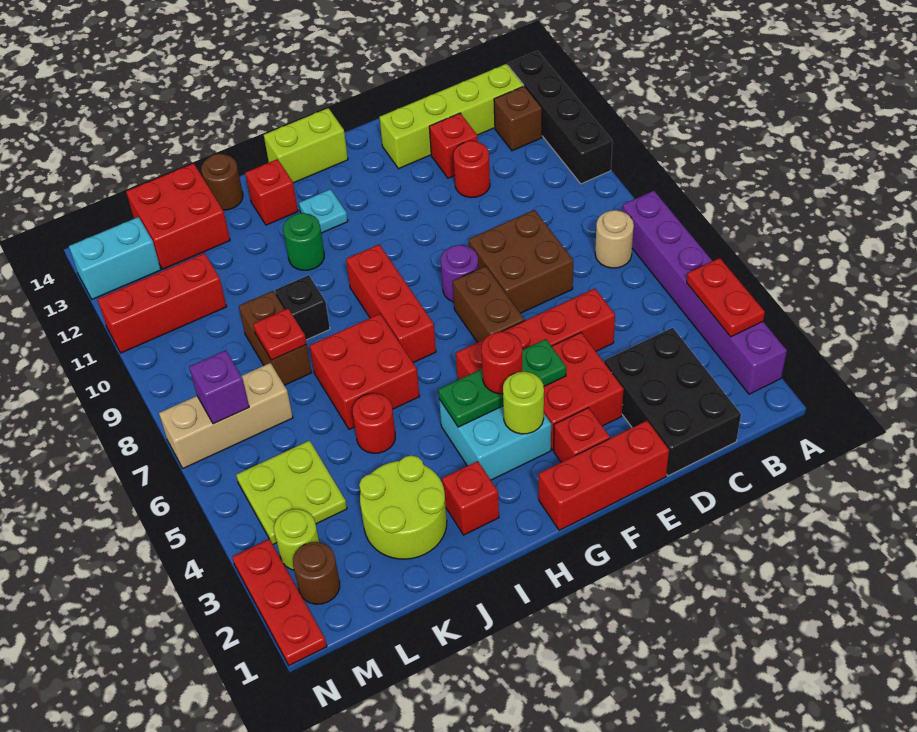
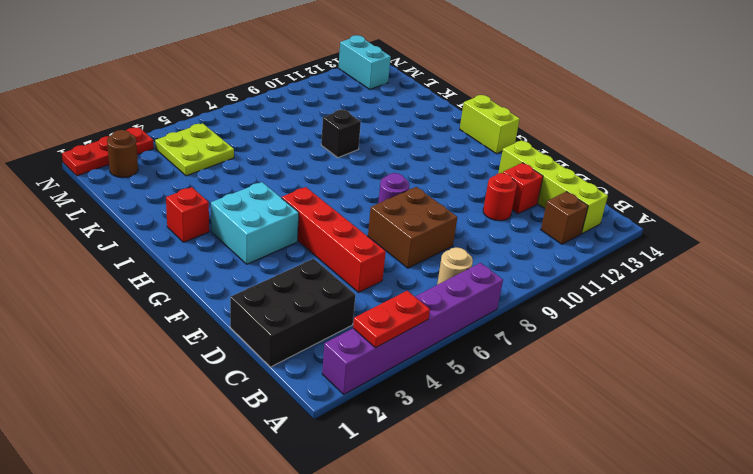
none -> black brick A10:A13 level 1
none -> red brick E1:G1 level 1
none -> red brick E3:F4 level 1
none -> red brick F2 level 1

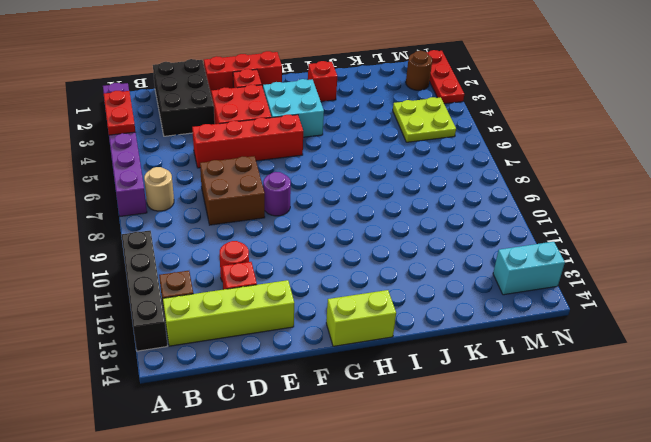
none -> brown brick F6:F7 level 1
none -> red brick H7:H9 level 1
none -> cyan plate H12 level 1
none -> red brick I6:J7 level 1

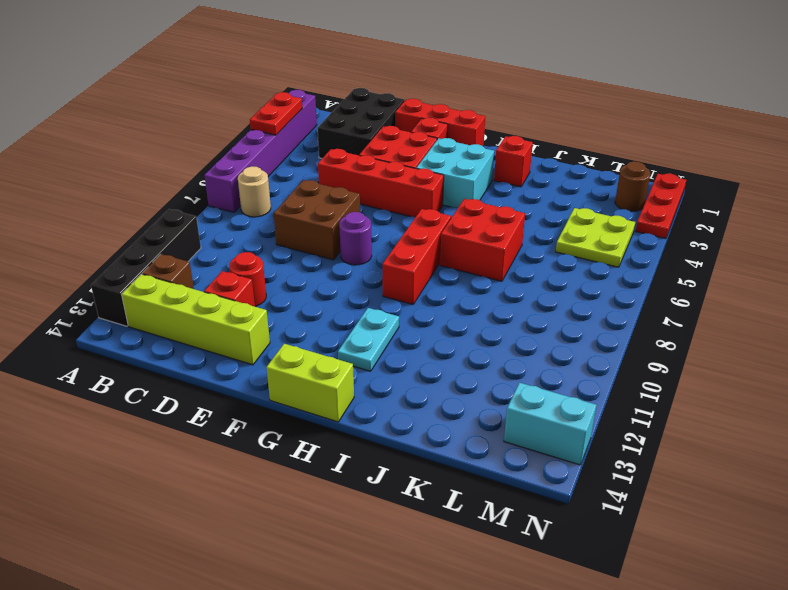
cyan plate H11:H12 level 1 -> cyan plate H12 level 1
none -> brown brick F6:F7 level 1
none -> green round brick I11 level 1
none -> red brick I13 level 1
none -> lime round brick J2:K3 level 1

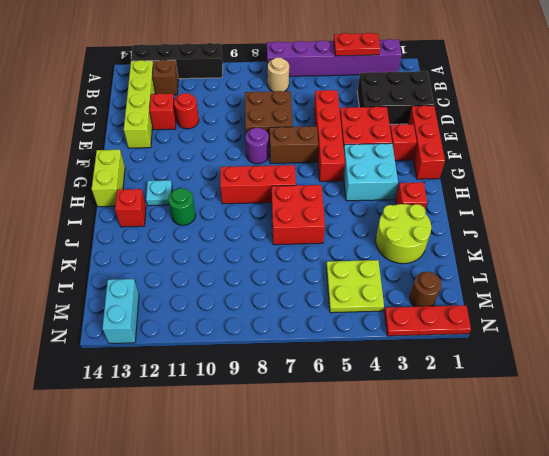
none -> red round brick J5 level 1
none -> black brick J9 level 1
none -> brown round brick J14 level 1
none -> brown brick K8:K9 level 1

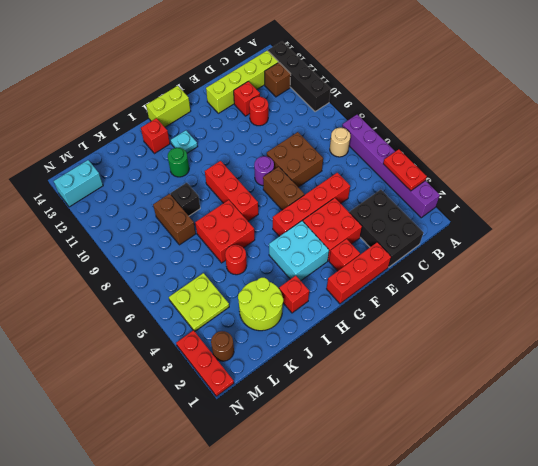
none -> brown round brick J14 level 1
none -> red brick K13:L14 level 1
none -> tan brick L7:N7 level 1
none -> red brick L11:N11 level 1

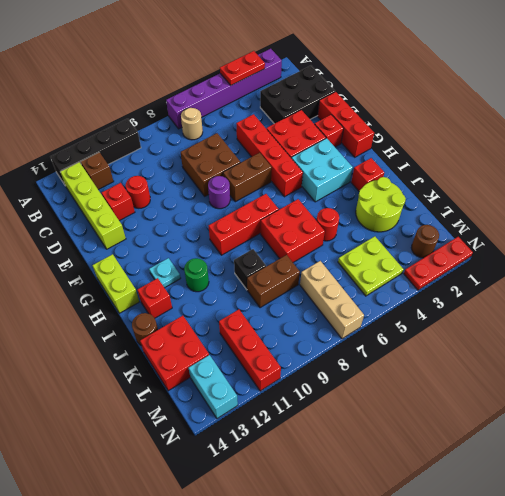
none -> lime round brick M3 level 1
none -> green plate F4:H4 level 2
none -> lime round brick G3 level 2
none -> red plate K8 level 2

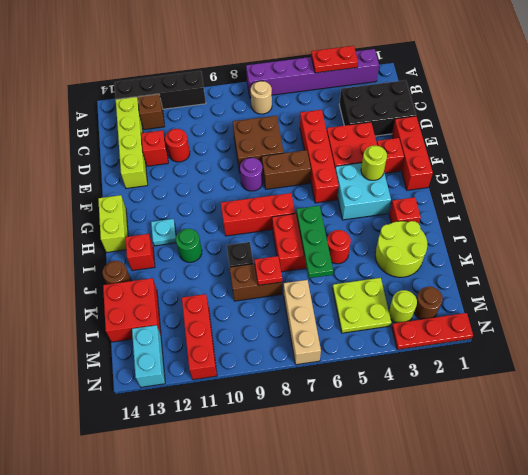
green plate I6:K6 level 2 -> green plate F4:H4 level 2
none -> purple brick M7 level 2
none -> red round brick G4 level 3

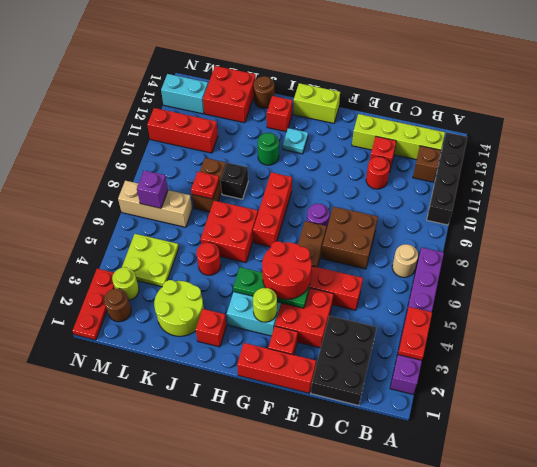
red round brick F4:G5 level 3 -> red round brick G4 level 3

